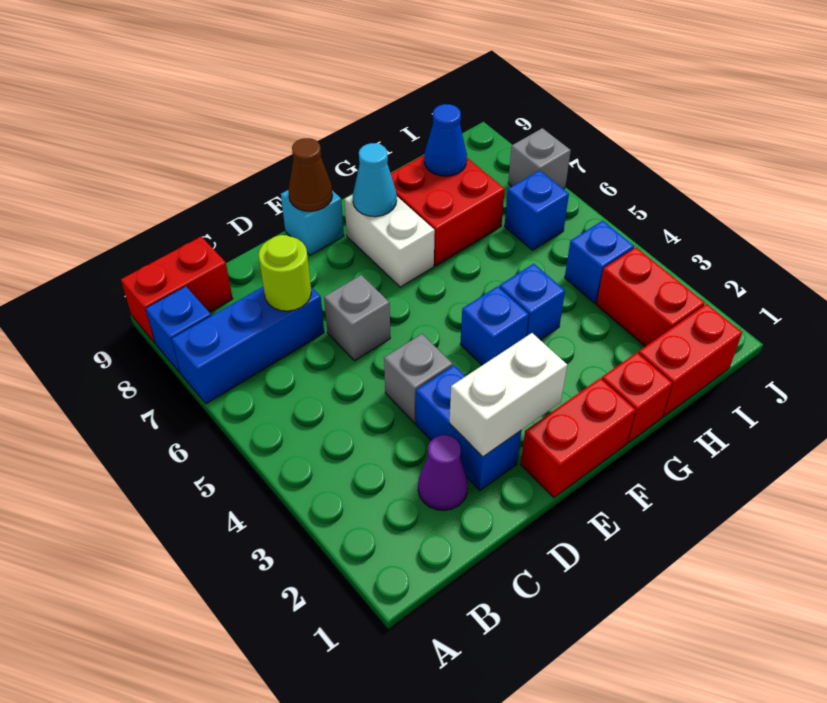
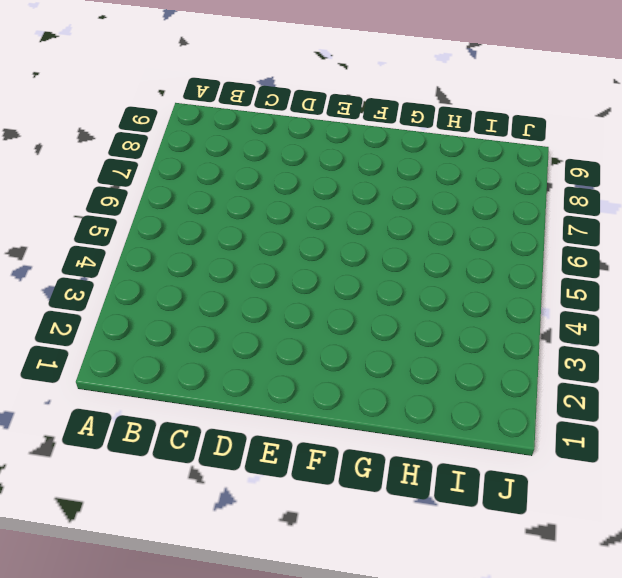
none -> blue brick A7:C7 level 1
none -> blue brick A8 level 1
none -> red brick A9:B9 level 1

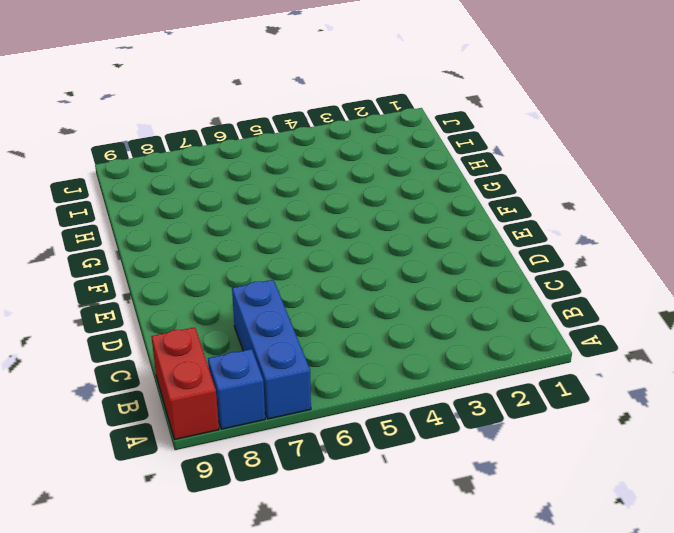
none -> purple cone C2 level 1
none -> blue brick D2:D3 level 1
none -> grey brick D4 level 1

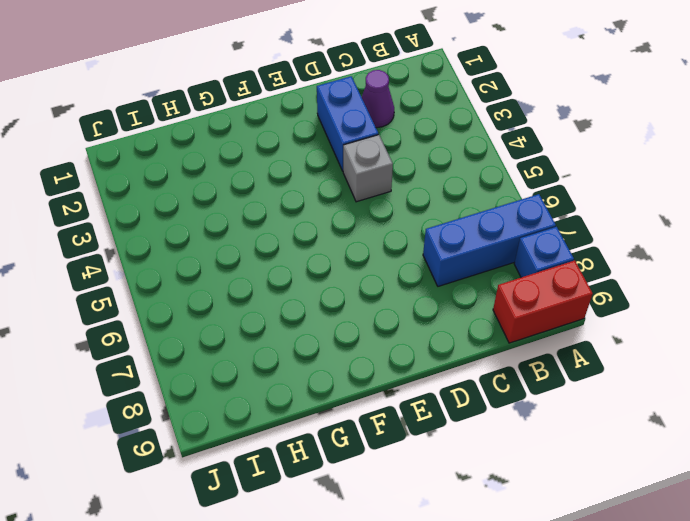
none -> grey brick D6 level 1
none -> red brick E1:F1 level 1
none -> cyan brick E9 level 1

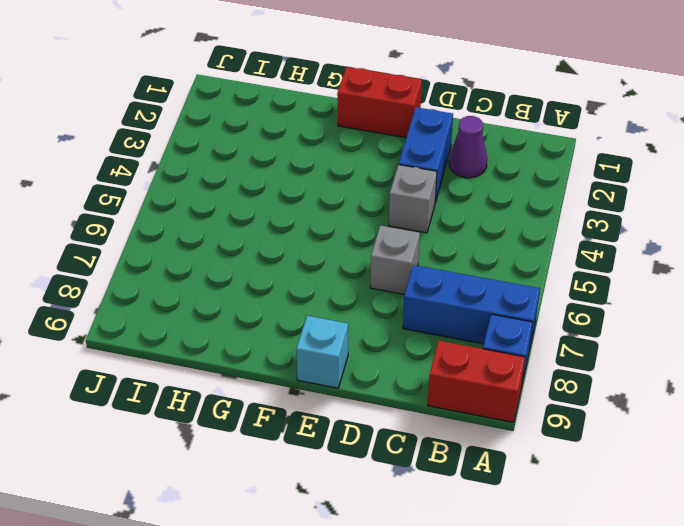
none -> blue brick F4 level 1
none -> white brick F7:F8 level 1
none -> red brick G1 level 1

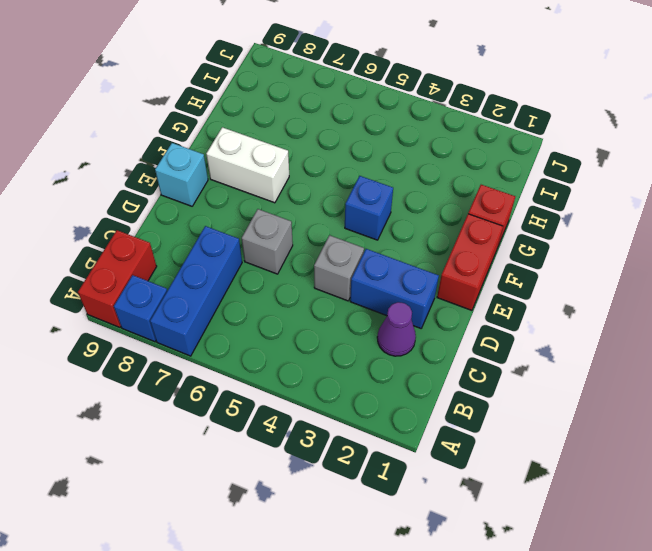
none -> blue brick G4 level 1
none -> red brick G7:H8 level 1
none -> red brick H1:I1 level 1

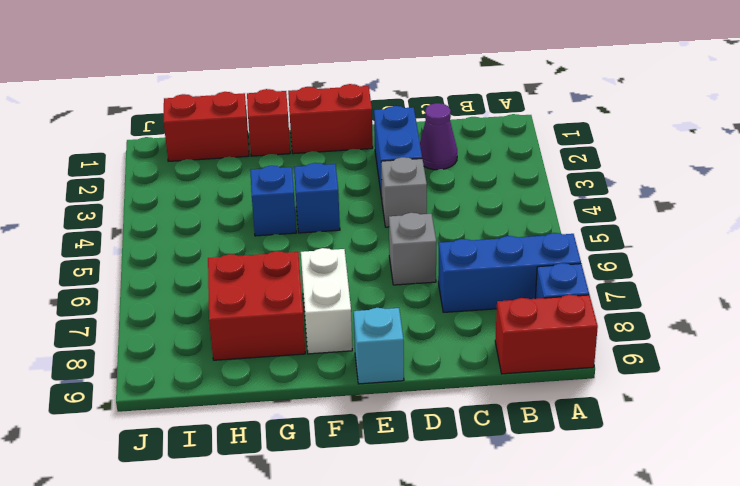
none -> red brick I2:I3 level 1
none -> blue brick I4 level 1
none -> blue brick I6 level 1

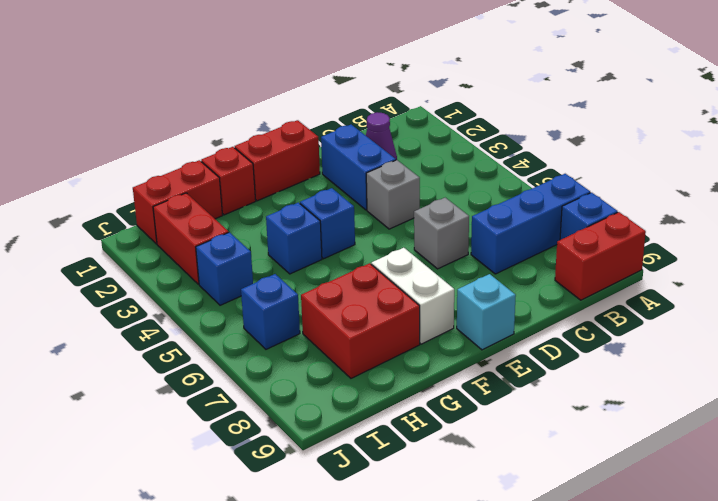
none -> grey brick J7 level 1
none -> lime round brick C7 level 2
none -> white brick D2:E2 level 2

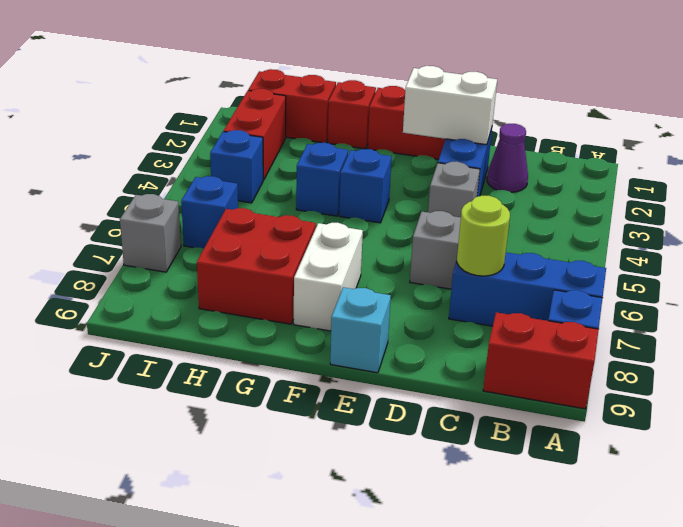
none -> brown cone E9 level 2
none -> cyan cone F8 level 2
none -> blue cone H8 level 2

